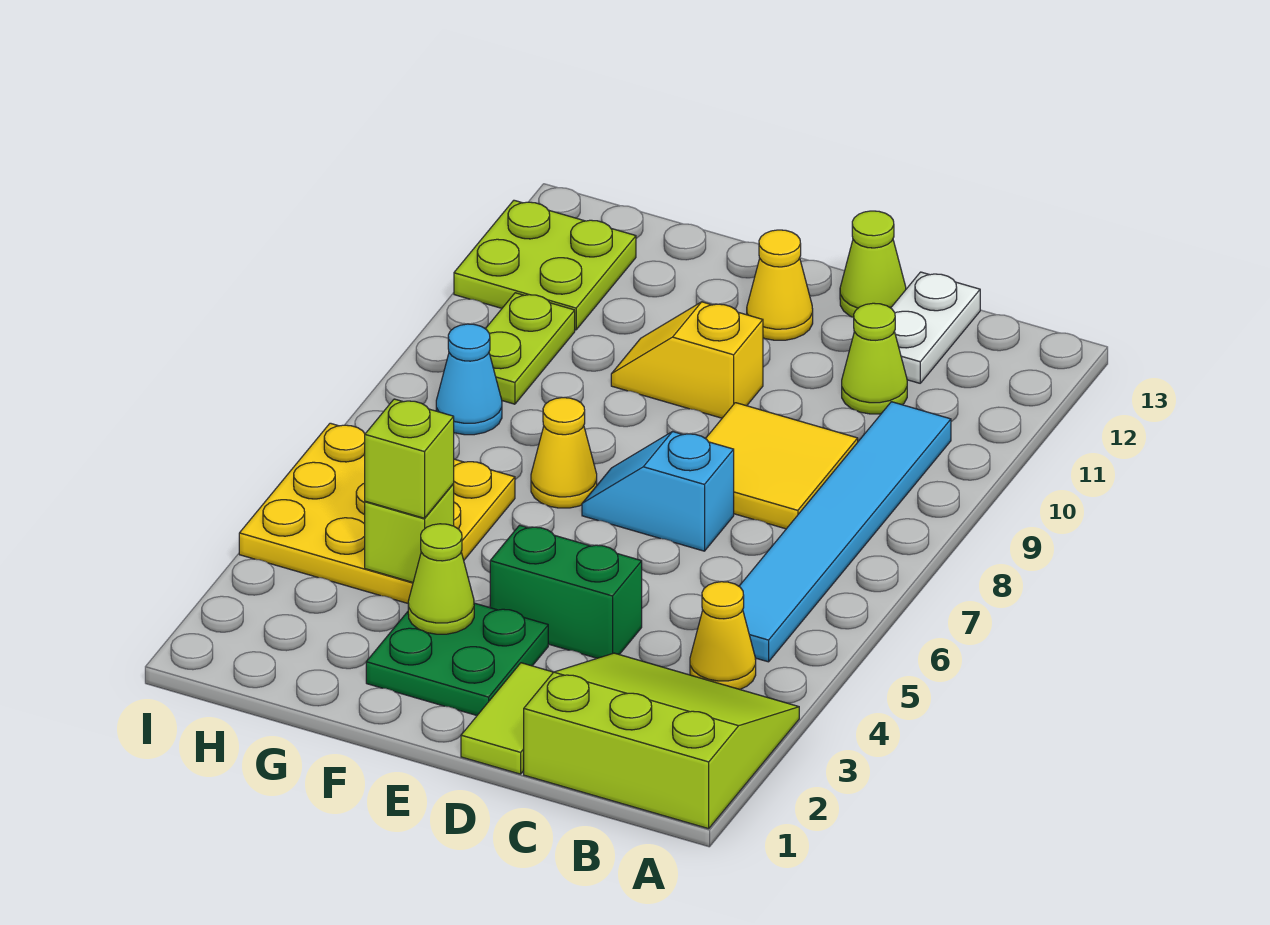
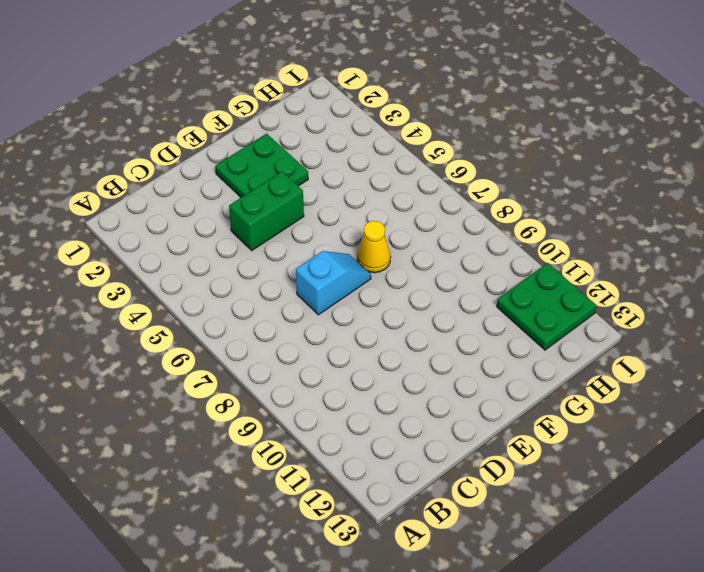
green plate H11:I12 level 1 -> lime plate H11:I12 level 1
none -> lime slope A1:C3 level 1 top 1
none -> yellow cone B4 level 1
none -> cyan tile B5:B10 level 1

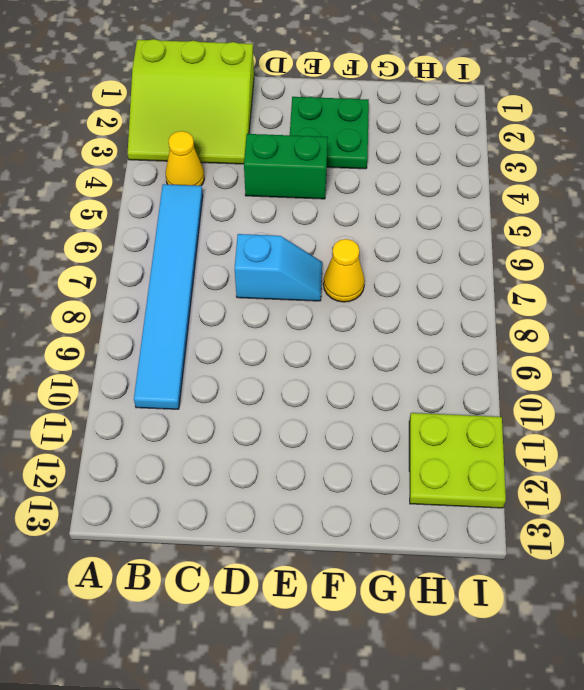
none -> yellow tile C8:D9 level 1
none -> lime cone C11 level 1
none -> white plate C12:C13 level 1

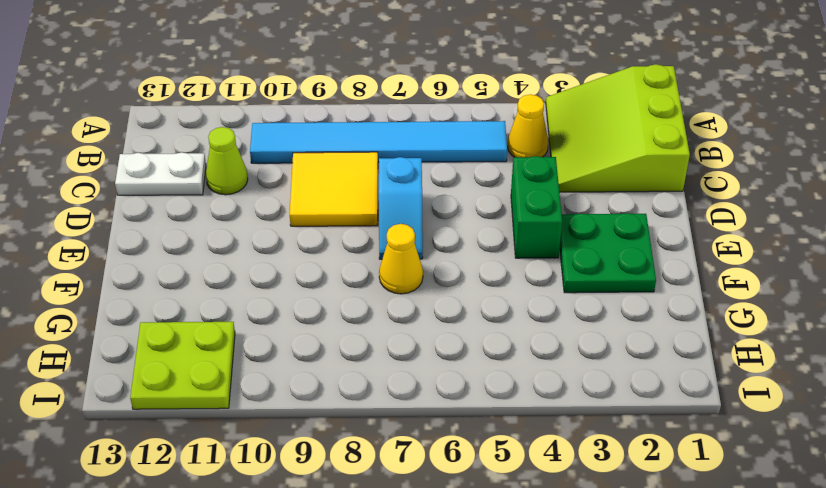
none -> lime tile D1:D2 level 1
none -> lime cone D13 level 1
none -> yellow slope E10:F10 level 1 top E

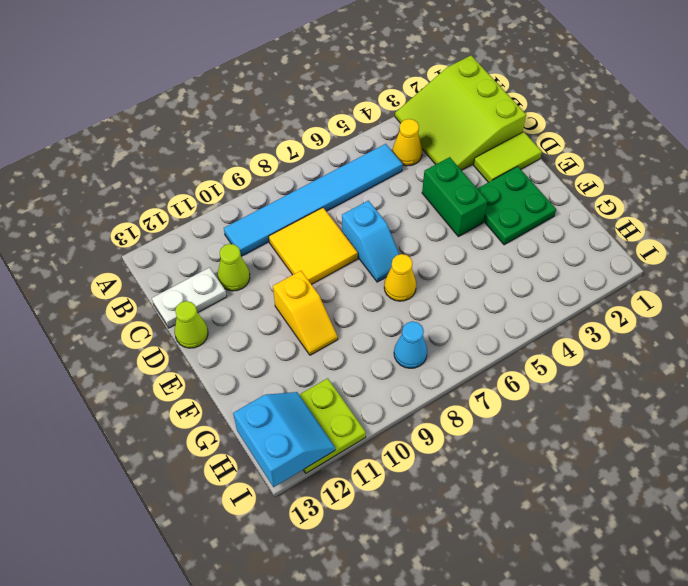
cyan slope H12:I13 level 2 top 13 -> none
none -> yellow cone E12 level 1
none -> yellow plate G4:I6 level 1
none -> lime plate H9:H10 level 1

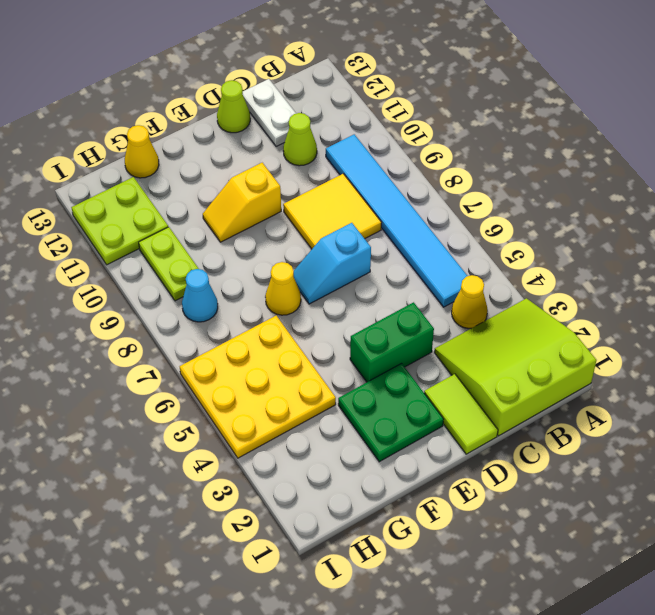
yellow cone G13 level 1 -> yellow cone E12 level 1
none -> lime cone F3 level 2
none -> lime brick G4 level 2
none -> lime brick G4 level 3

